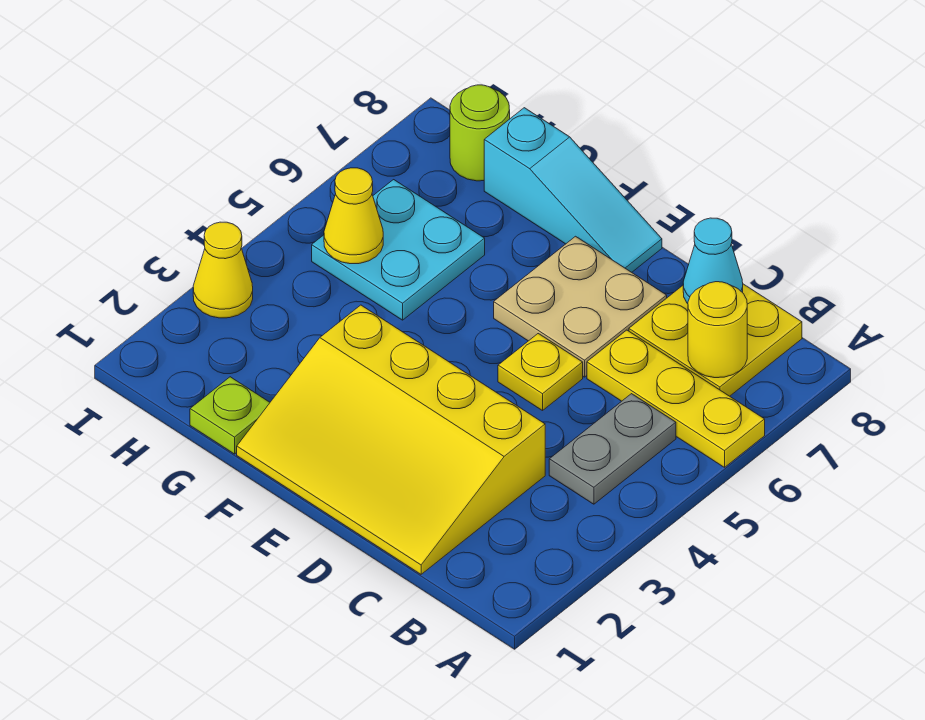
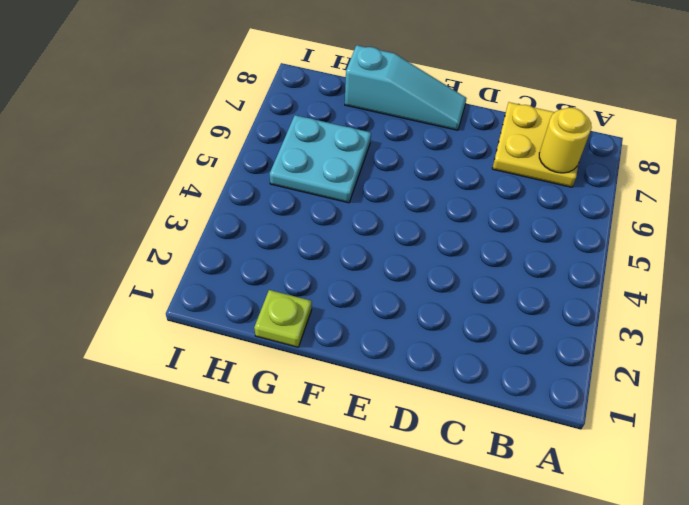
none -> yellow plate A6:C6 level 1
none -> grey plate B4:B5 level 1
none -> yellow slope C1:F3 level 1 top 3

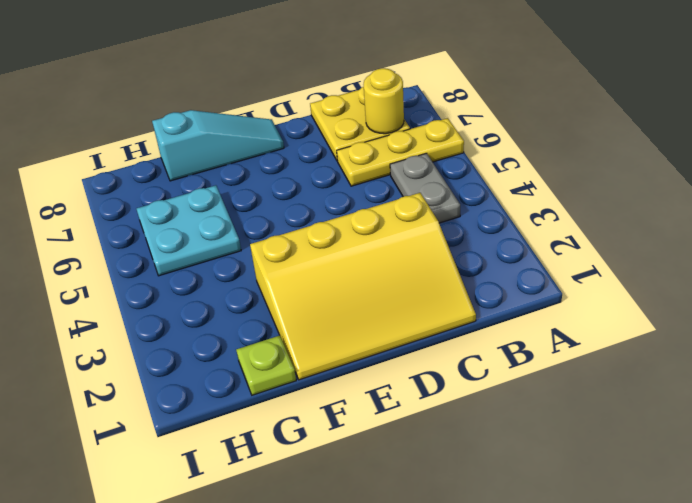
none -> yellow plate D5 level 1
none -> tan plate D6:E7 level 1
none -> lime round brick H8 level 1

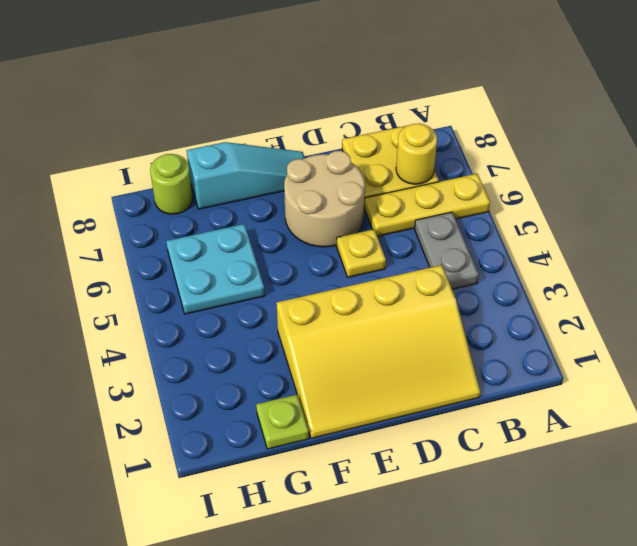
tan round brick D6:E7 level 1 -> tan plate D6:E7 level 1
none -> yellow cone I3 level 1
none -> cyan cone C8 level 2
none -> yellow cone H5 level 2

